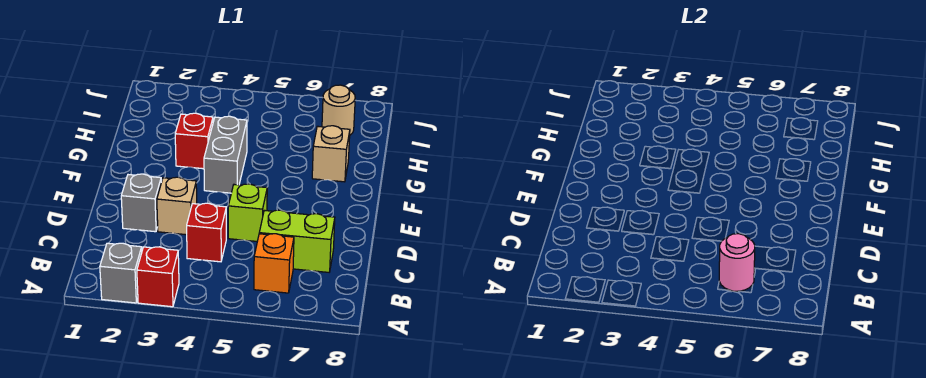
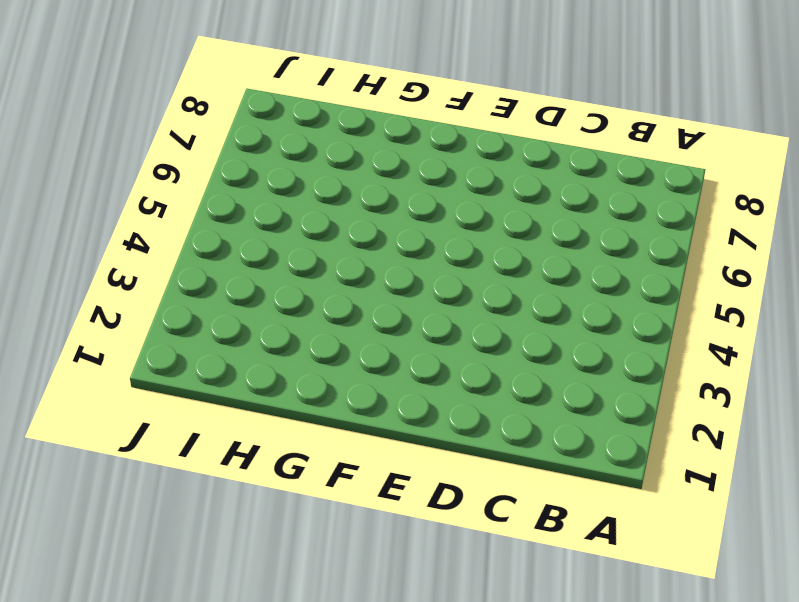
none -> grey brick A2 level 1
none -> red brick A3 level 1
none -> orange brick B6 level 1

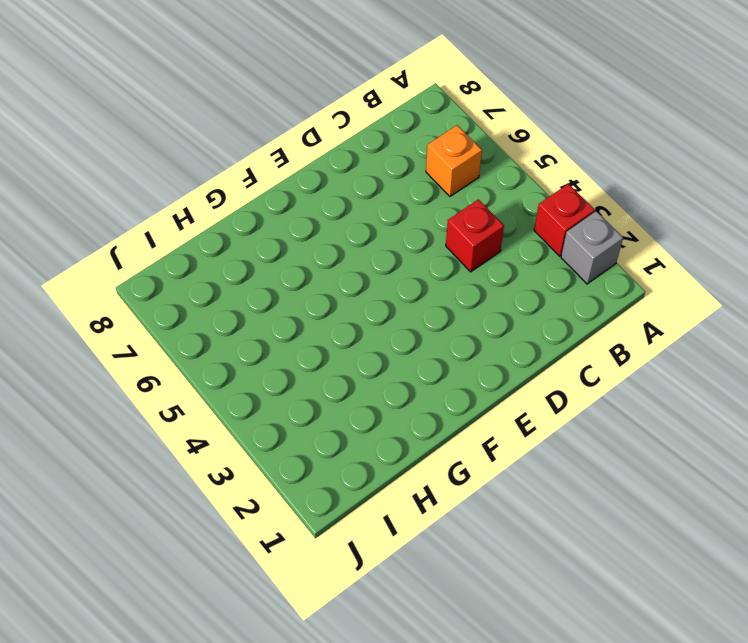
none -> lime brick C6:C7 level 1
none -> grey brick D2 level 1
none -> tan brick D3 level 1

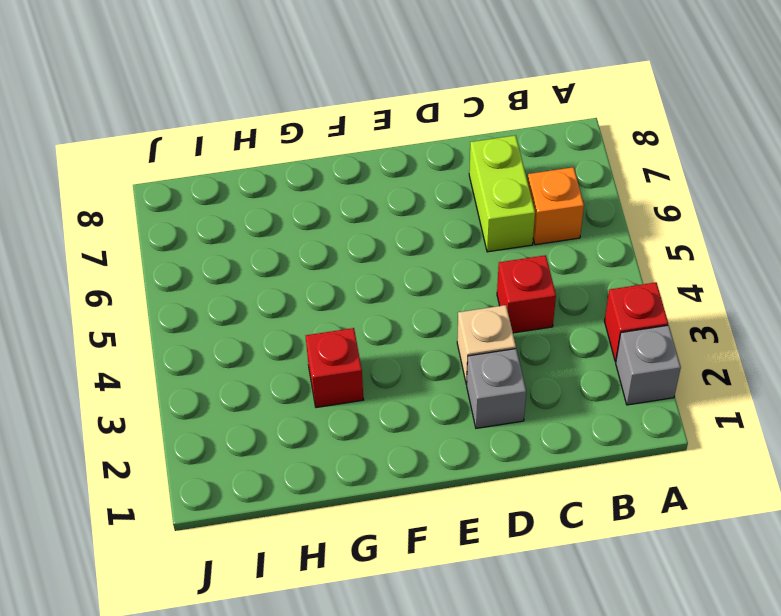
none -> lime brick D5 level 1
none -> grey brick F4:G4 level 1
none -> tan brick G7 level 1

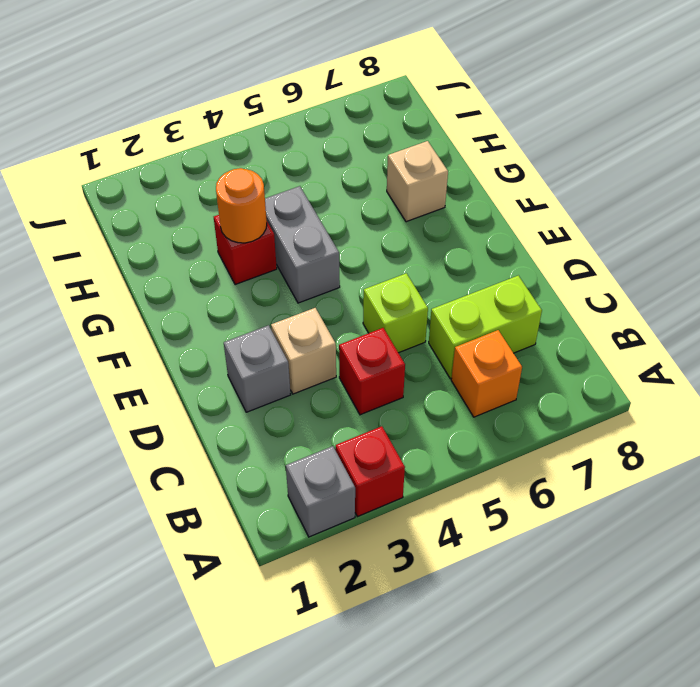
orange round brick G3 level 2 -> none
none -> tan round brick I7 level 1
none -> pink round brick B6 level 2

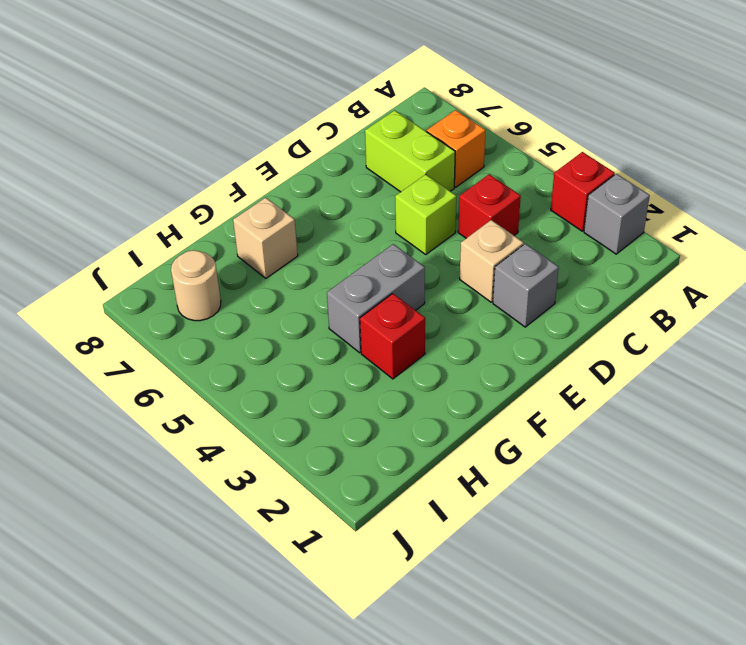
none -> pink round brick B6 level 2

